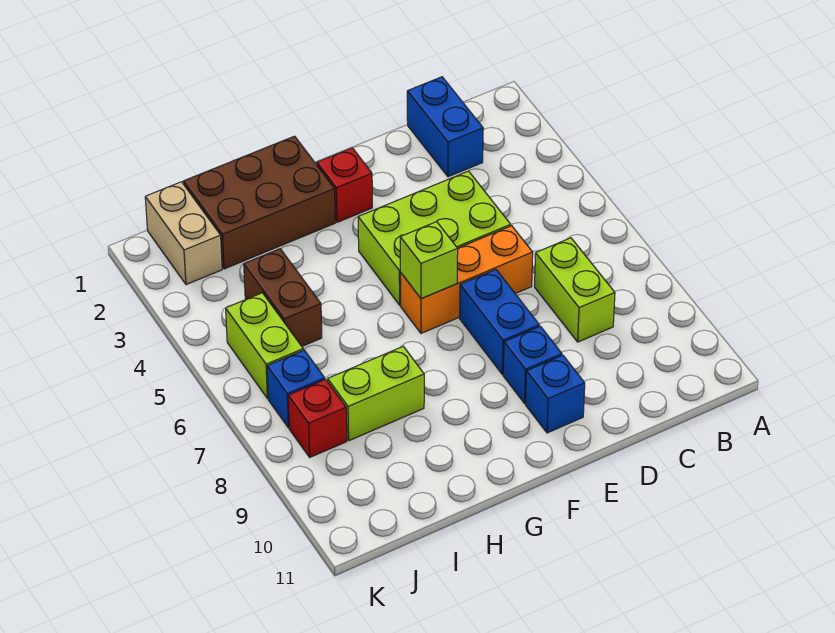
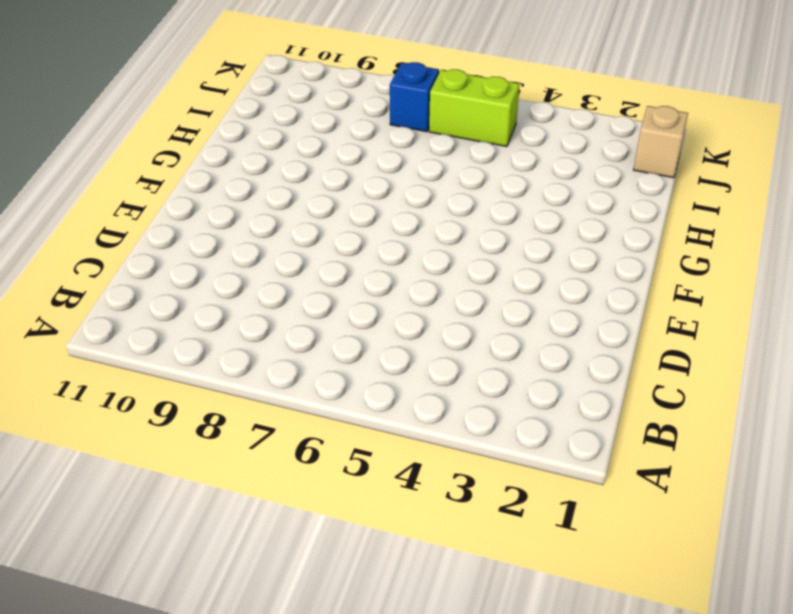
tan brick J1 level 1 -> tan brick J1:J2 level 1
none -> blue brick C1:C2 level 1
none -> lime brick C7:C8 level 1
none -> lime brick D4:F5 level 1

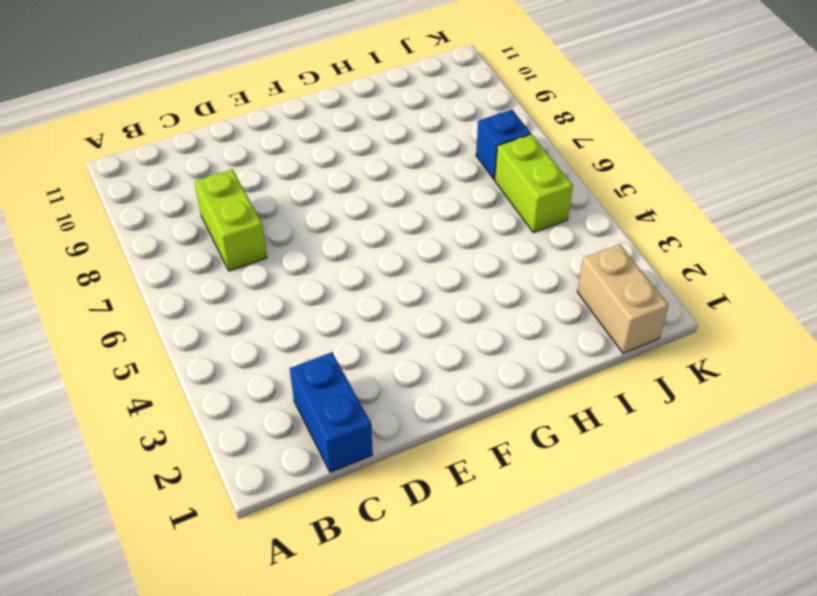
none -> lime brick D4:F5 level 1
none -> orange brick D6:F6 level 1
none -> blue brick E7:E8 level 1

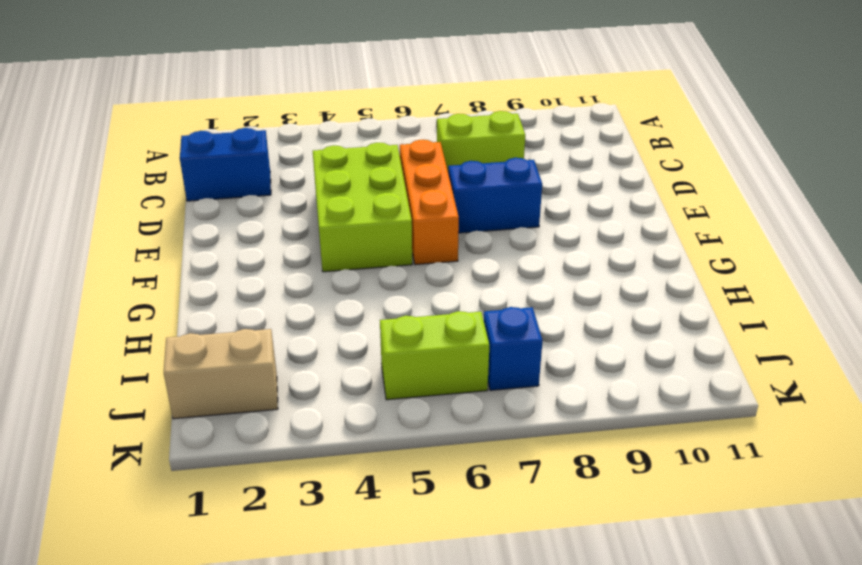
none -> blue brick E9 level 1
none -> blue brick E10 level 1
none -> red brick F2 level 1

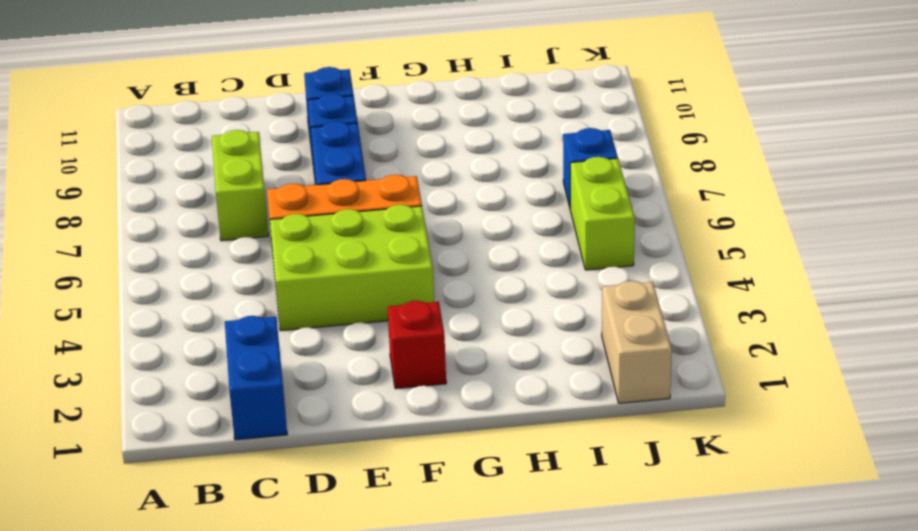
none -> brown brick G1:I2 level 1
none -> lime brick H8:I8 level 1
none -> brown brick I4:I5 level 1

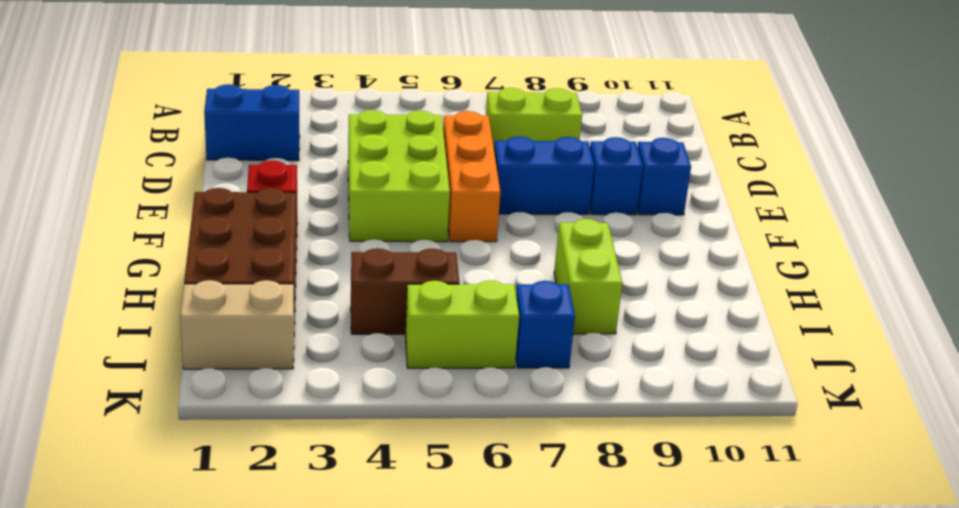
none -> red brick J8 level 1
none -> lime brick F6 level 2

